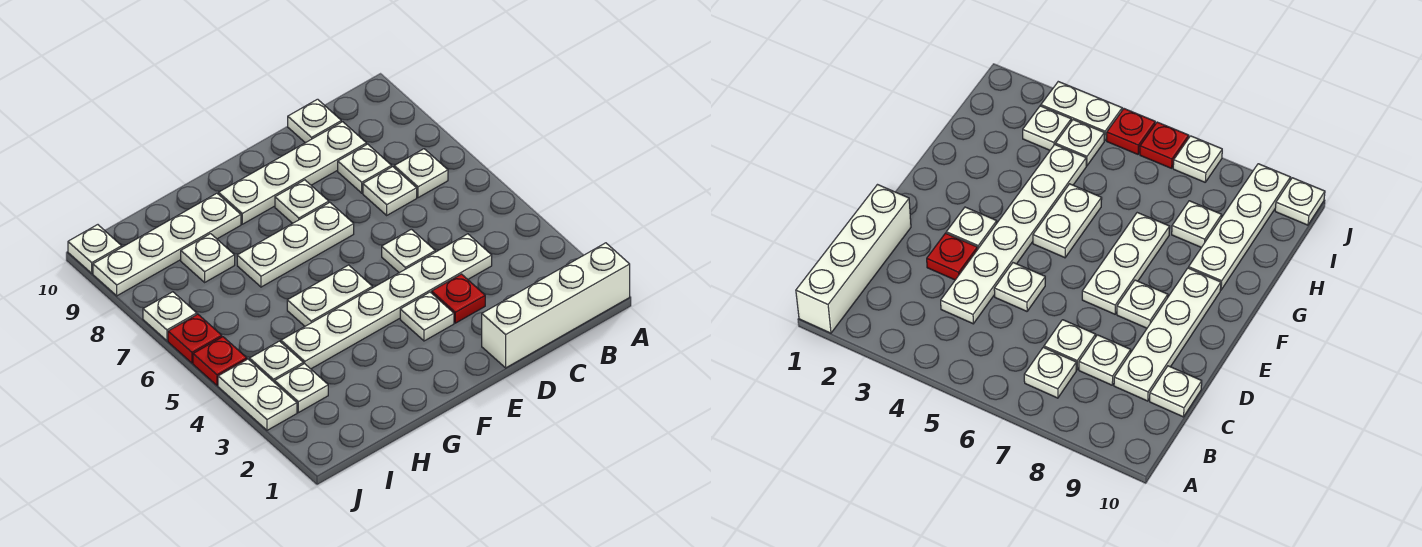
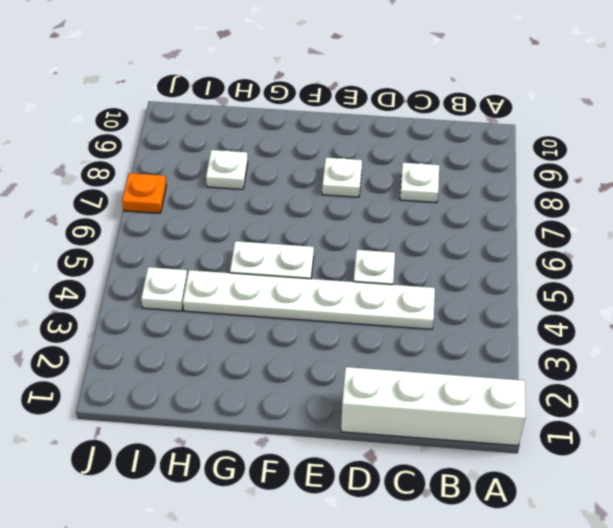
orange plate J7 level 1 -> white plate J7 level 1
none -> white plate B7 level 1
none -> white plate C7 level 1
none -> white plate C9:F9 level 1

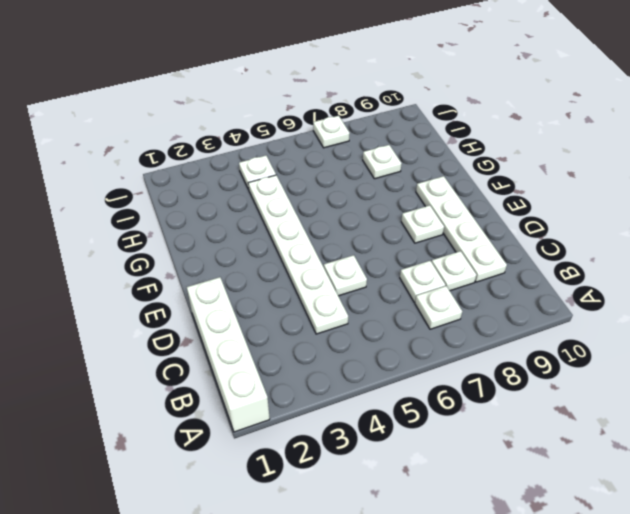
none -> white plate C10 level 1
none -> red plate D3 level 1
none -> white plate E3 level 1

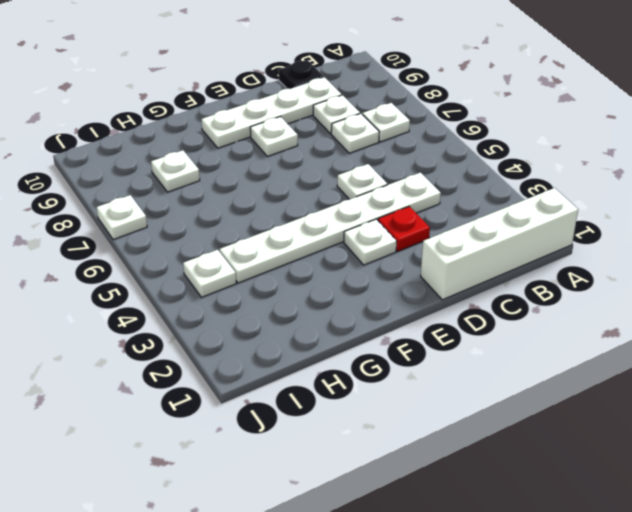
black plate C10 level 1 -> white plate C10 level 1
none -> white plate E7:G7 level 1
none -> white plate F5:G5 level 1
none -> white plate G9:J9 level 1

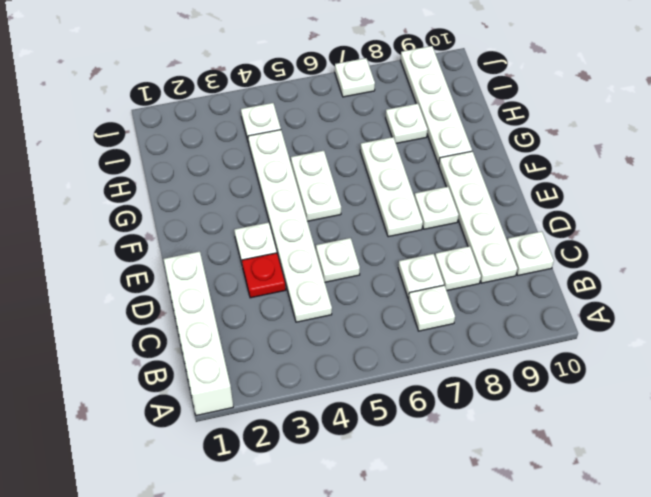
none -> white plate I3 level 1
none -> white plate J3:J4 level 1
none -> red plate J5 level 1

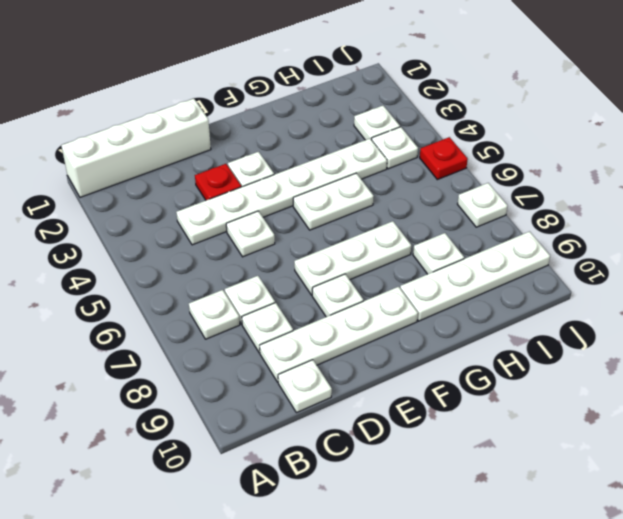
none -> white plate J3:J4 level 1
none -> red plate J6 level 1
none -> white plate J10 level 1

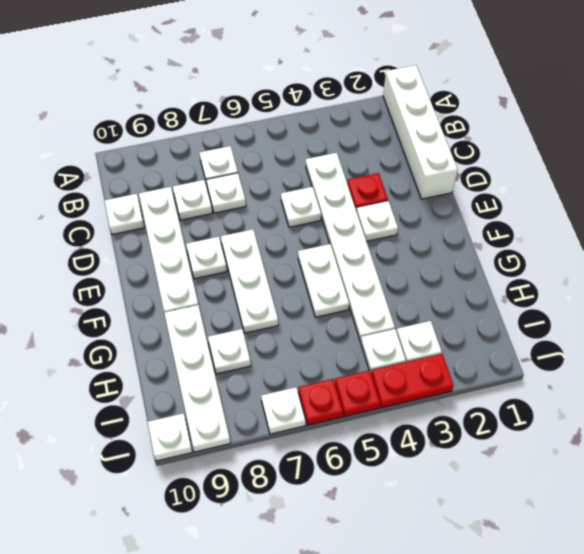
red plate J3:J4 level 1 -> white plate J3:J4 level 1

